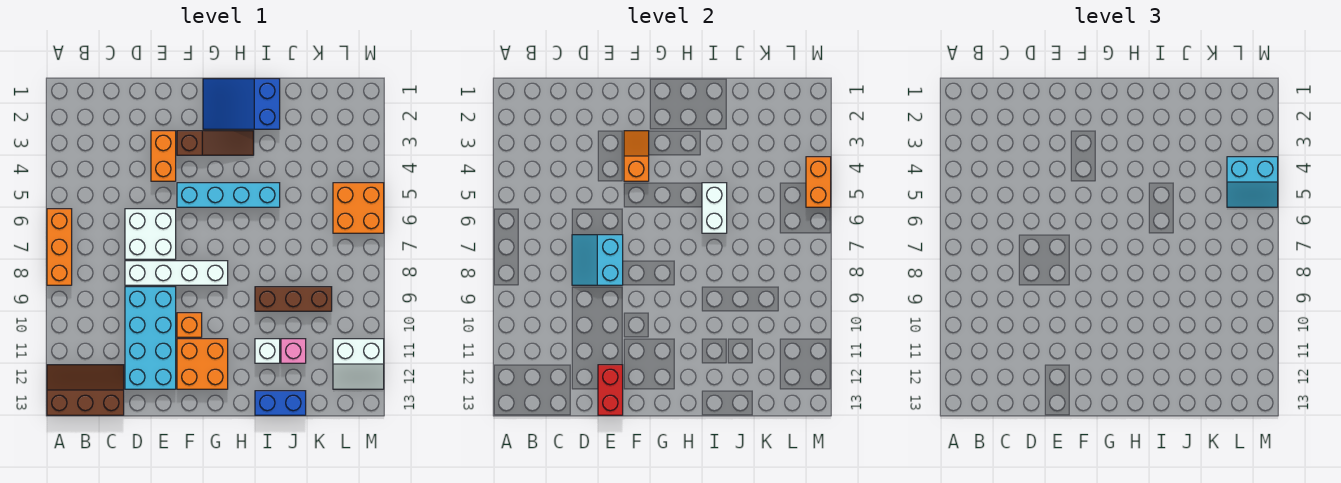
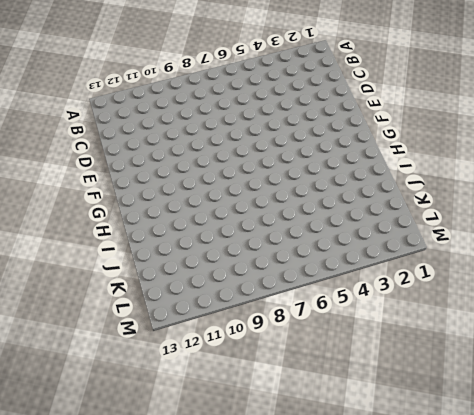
none -> orange brick A6:A8 level 1
none -> brown slope A12:C13 level 1 top 13
none -> white brick D6:E7 level 1

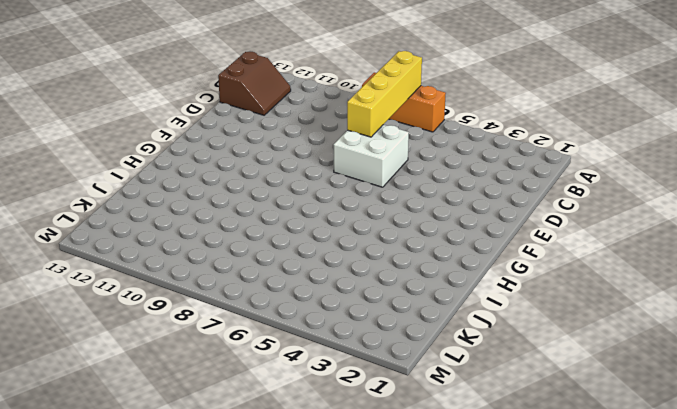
yellow brick A7:D7 level 2 -> cyan slope D7:E8 level 2 top E
brown slope B12:C13 level 1 top 13 -> brown slope A12:C13 level 1 top 13
none -> white brick D8:G8 level 1
none -> cyan brick D9:E12 level 1
none -> orange brick E3:E4 level 1

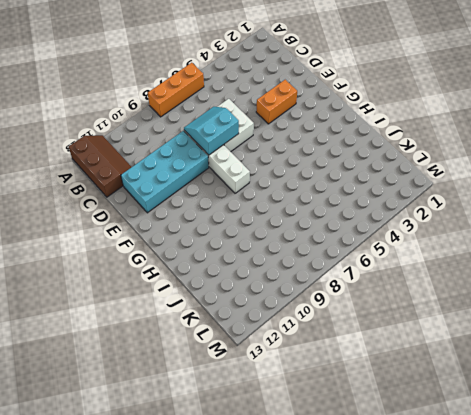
none -> brown slope F3:H3 level 1 top F
none -> cyan brick F5:I5 level 1
none -> orange brick F10 level 1

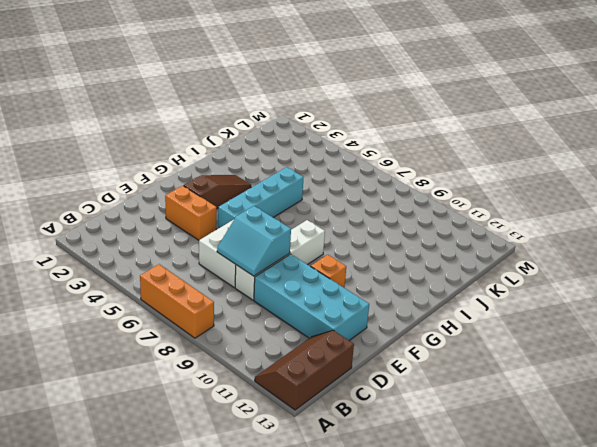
none -> orange brick F11:G12 level 1
none -> blue slope G1:I2 level 1 top I
none -> brown brick I9:K9 level 1

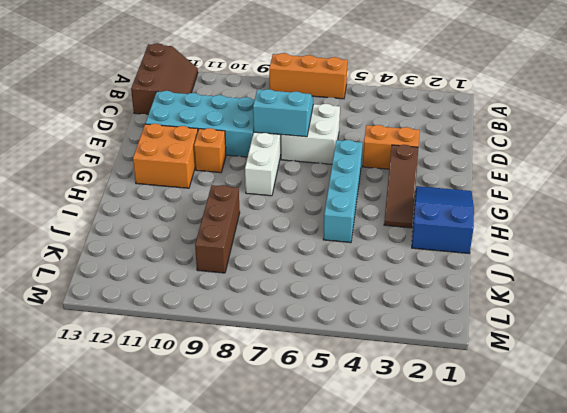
none -> white brick I11 level 1
none -> blue brick I13:J13 level 1
none -> pink brick J11 level 1

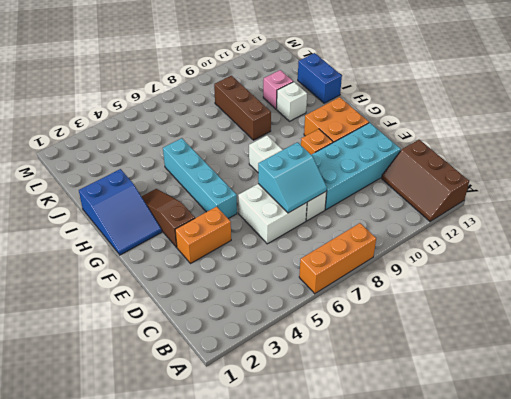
none -> orange brick L5:M6 level 1
none -> white slope L11:M12 level 1 top 11
none -> red brick E12:E13 level 2

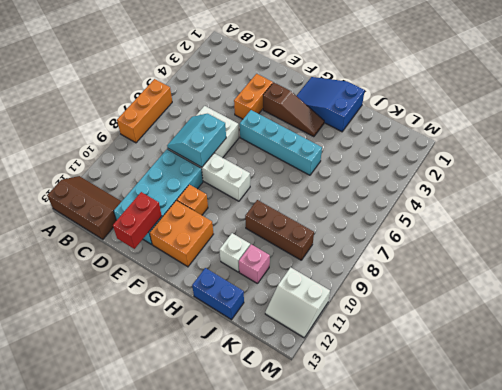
none -> orange brick L5:M6 level 1
none -> orange slope F3:F4 level 2 top 4
none -> white brick I5:I6 level 2

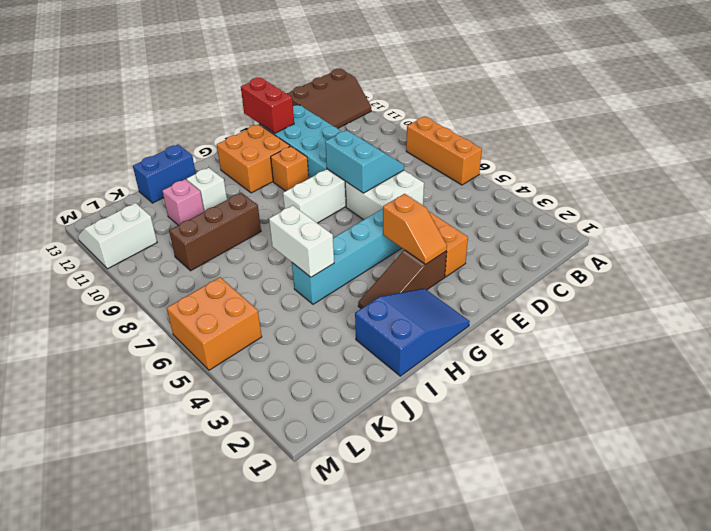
none -> orange brick M4:M5 level 2
none -> cyan slope L4:M5 level 3 top 4

